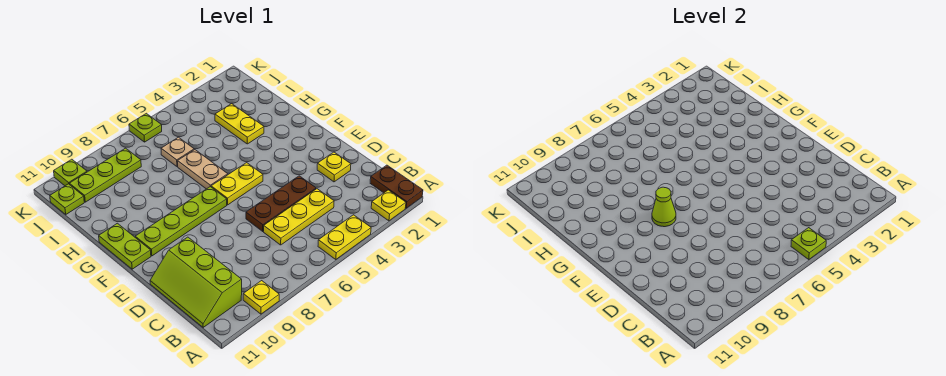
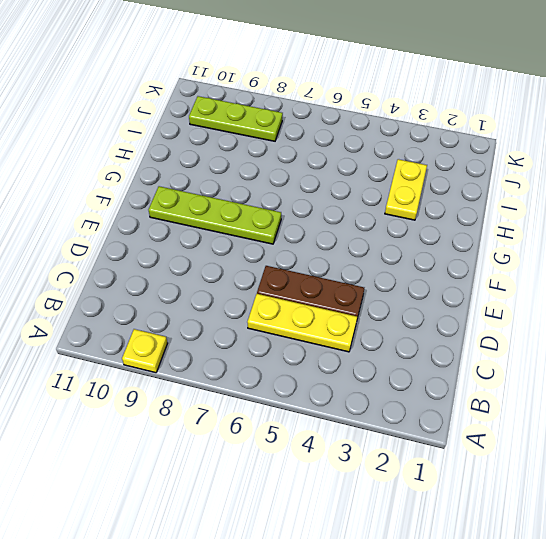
none -> brown plate A1:B1 level 1
none -> yellow plate A2 level 1
none -> yellow plate A4:A5 level 1

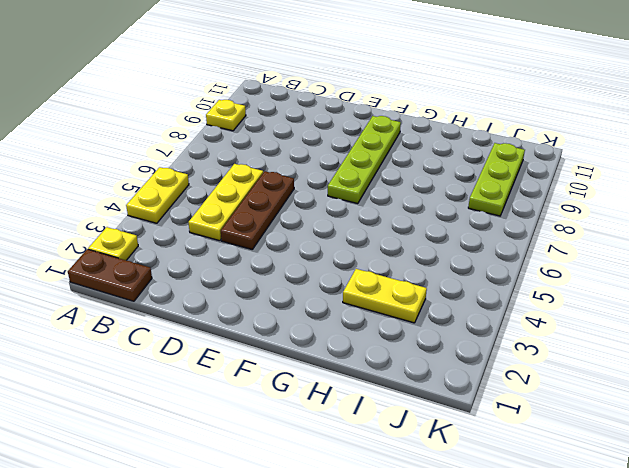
none -> lime slope B10:D11 level 1 top 10
none -> yellow plate D2 level 1
none -> yellow plate F5:F6 level 1

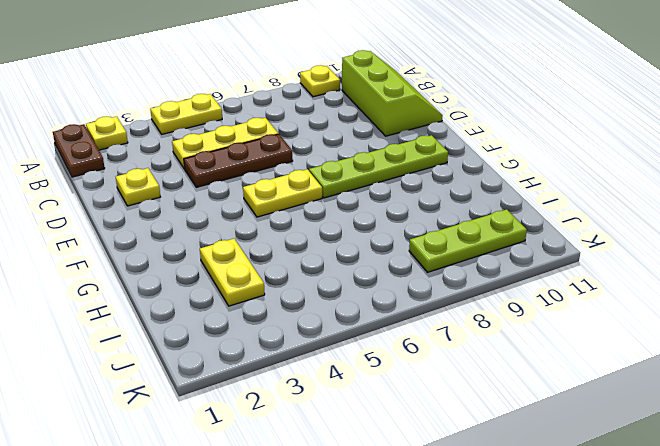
none -> lime plate F11:G11 level 1
none -> tan plate G6:H6 level 1
none -> tan plate I6 level 1

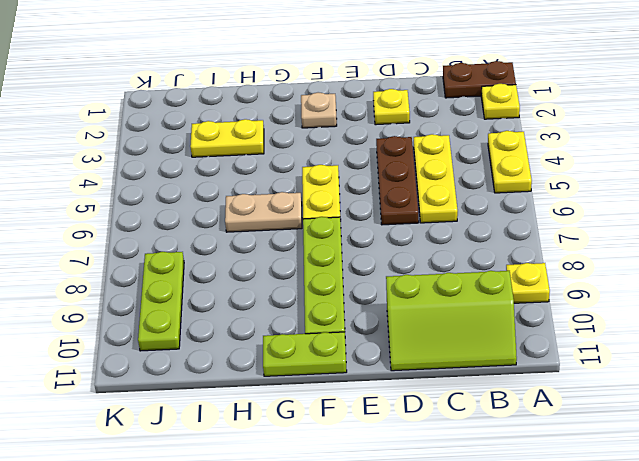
tan plate F2 level 1 -> tan plate I6 level 1
none -> lime plate J11 level 1
none -> lime plate K6 level 1
none -> lime plate K10 level 1

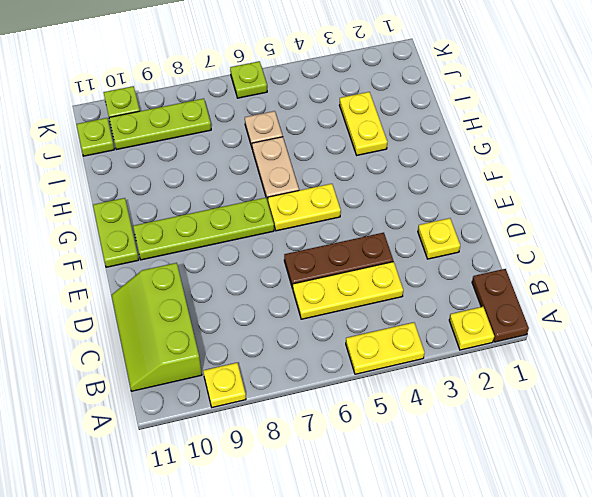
none -> lime plate A5 level 2
none -> lime cone F8 level 2

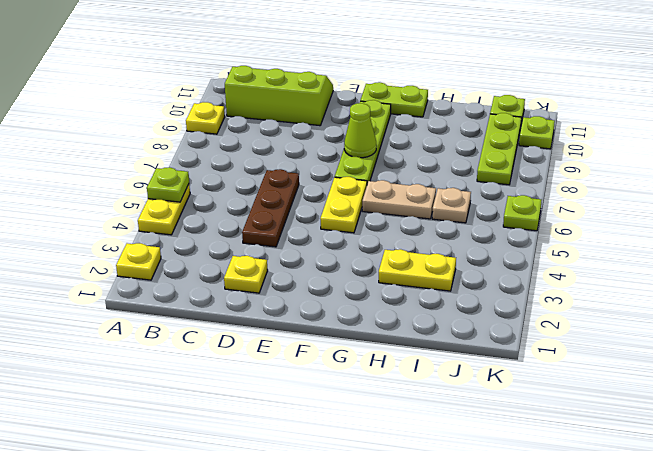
none -> brown plate A1:B1 level 1
none -> yellow plate C4:C6 level 1

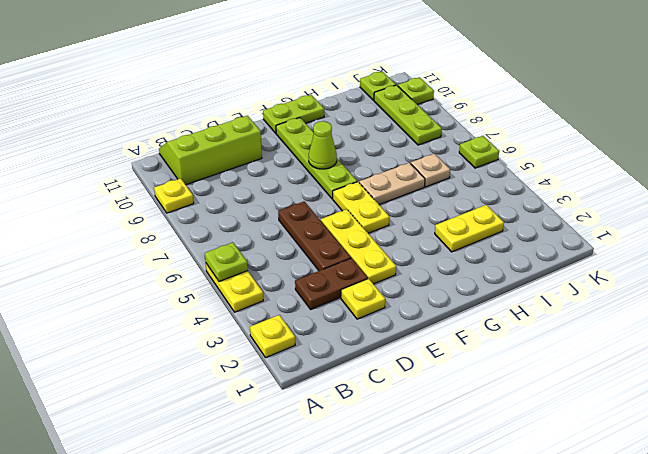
brown plate C3:D3 level 1 -> brown plate A1:B1 level 1
yellow plate E3:E5 level 1 -> yellow plate C4:C6 level 1

